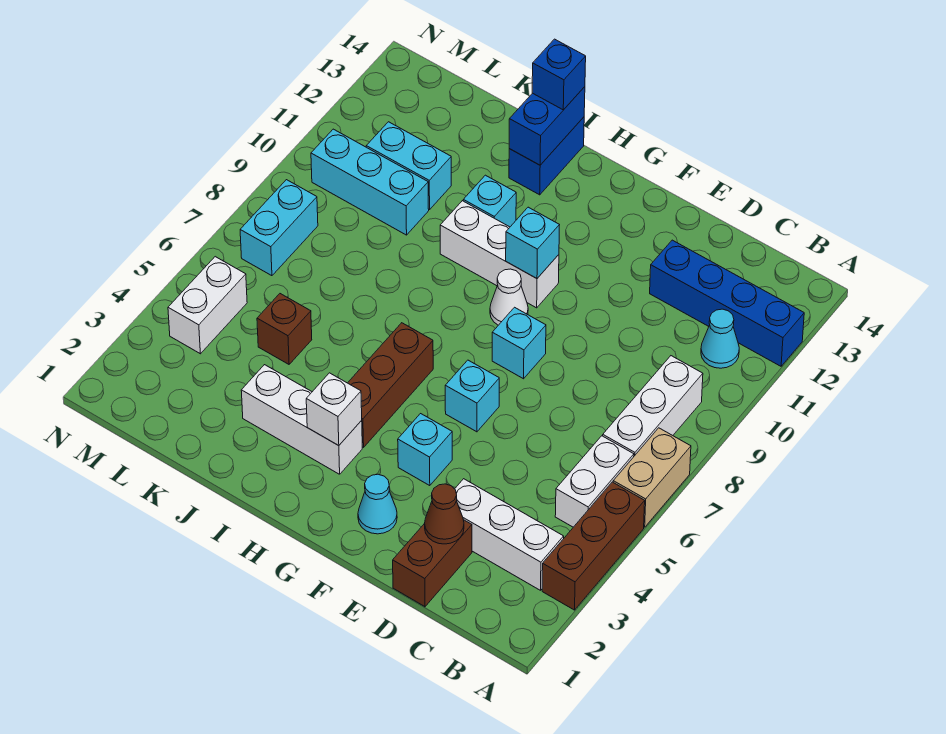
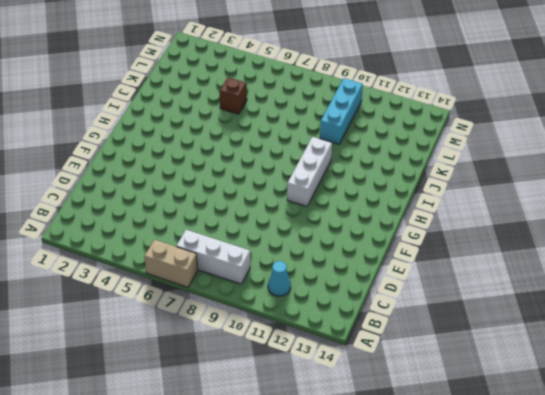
none -> brown brick A3:A5 level 1
none -> blue brick A12:D12 level 1
none -> white brick B3:D3 level 1

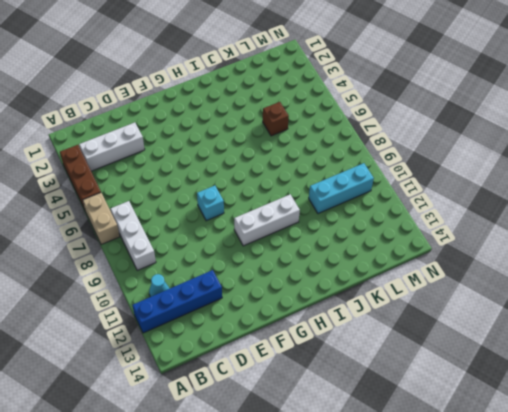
none -> white brick B5:B6 level 1
none -> brown brick D1:D2 level 1
none -> cyan cone F2 level 1

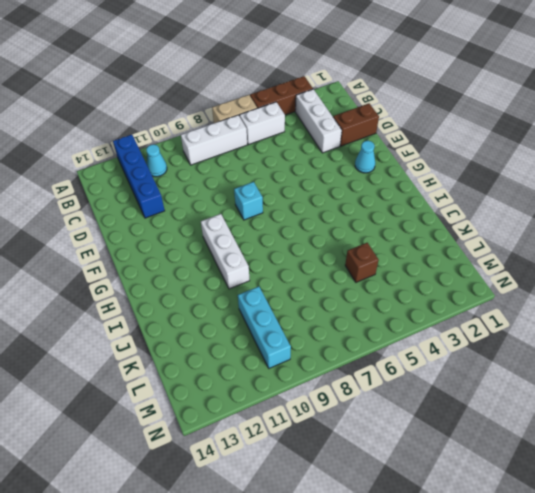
none -> cyan brick F4 level 1
none -> cyan brick F6 level 1
none -> white cone G9 level 1

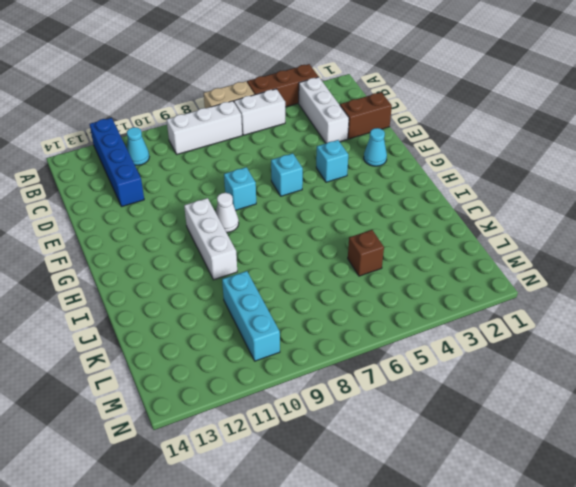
none -> white brick H3:J3 level 1
none -> brown brick H4:H6 level 1
none -> cyan brick I11 level 1

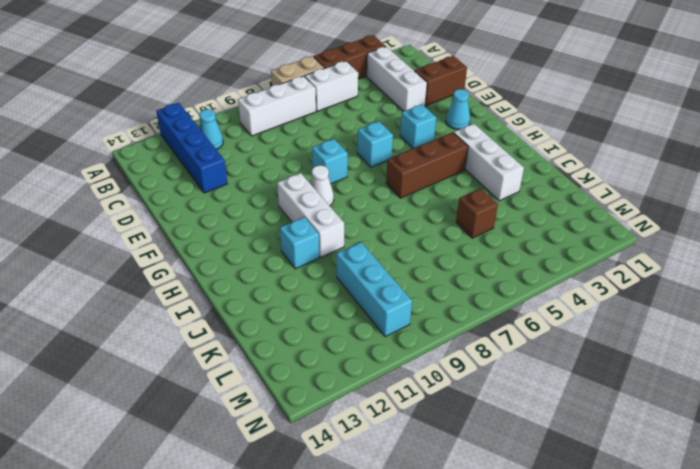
none -> blue brick I13:I14 level 1
none -> cyan brick K11:L11 level 1
none -> white brick M4:M5 level 1

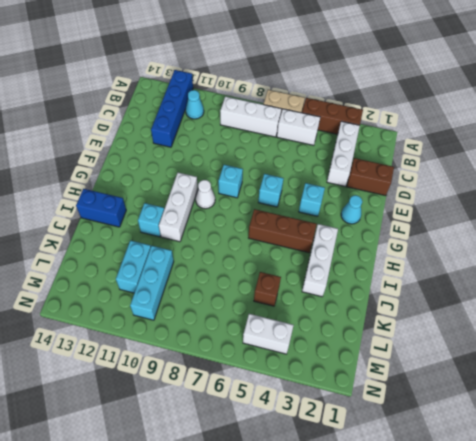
none -> cyan brick M7:M8 level 1
none -> brown cone D2 level 2
none -> cyan brick G10 level 2

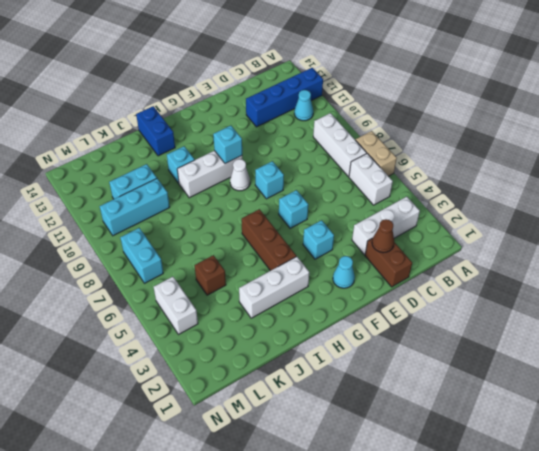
none -> brown brick A3:A5 level 1
none -> white brick H3 level 2
none -> blue brick I13:I14 level 2

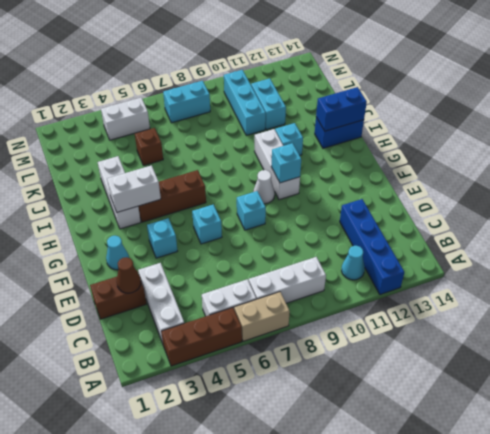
white brick H3:H4 level 2 -> white brick H3 level 2
none -> blue brick I14 level 3

